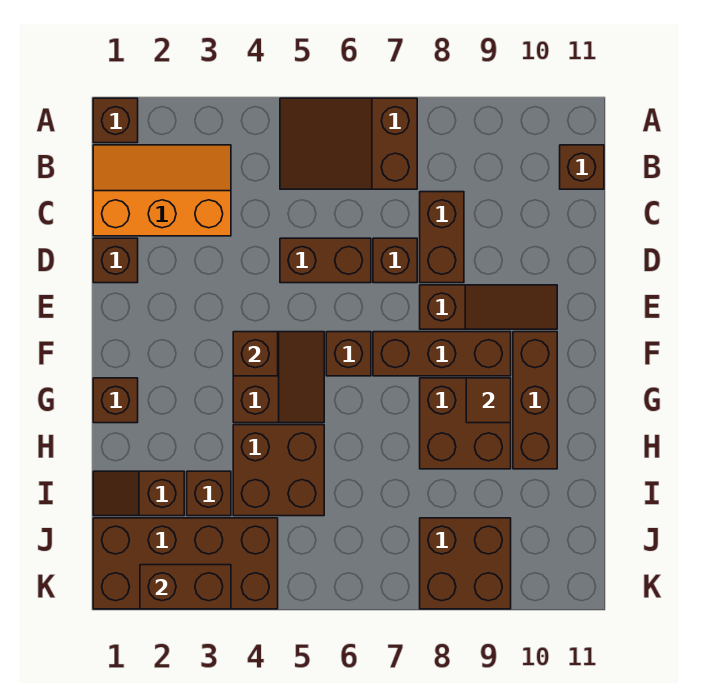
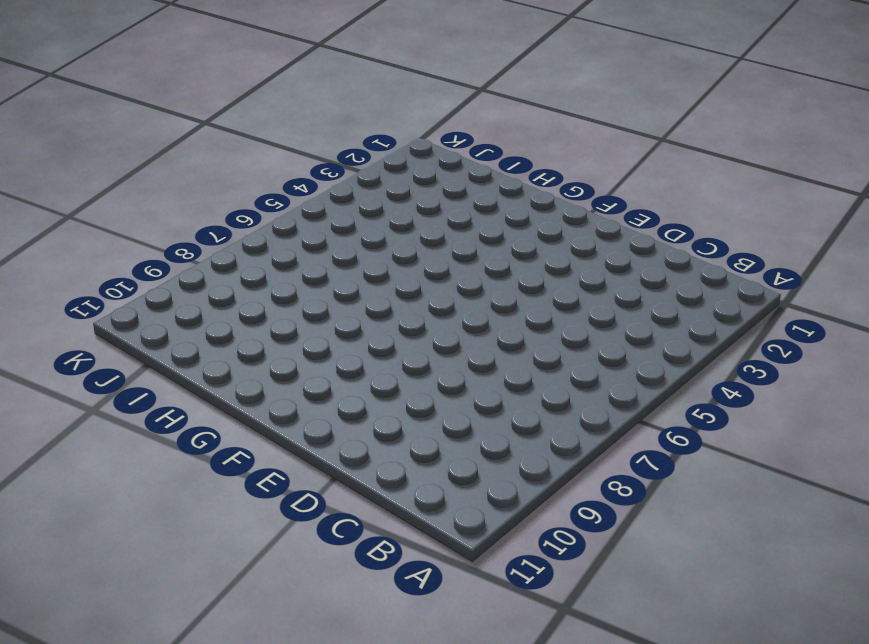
none -> brown brick A1 level 1
none -> brown slope A5:B7 level 1 top 7
none -> orange slope B1:C3 level 1 top C

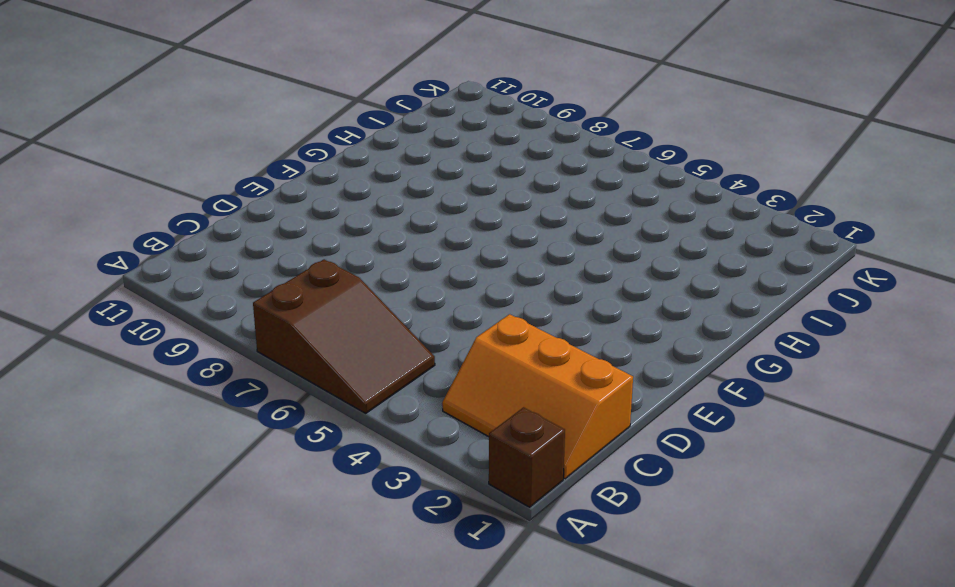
none -> brown brick B11 level 1
none -> brown brick C8:D8 level 1
none -> brown brick D1 level 1

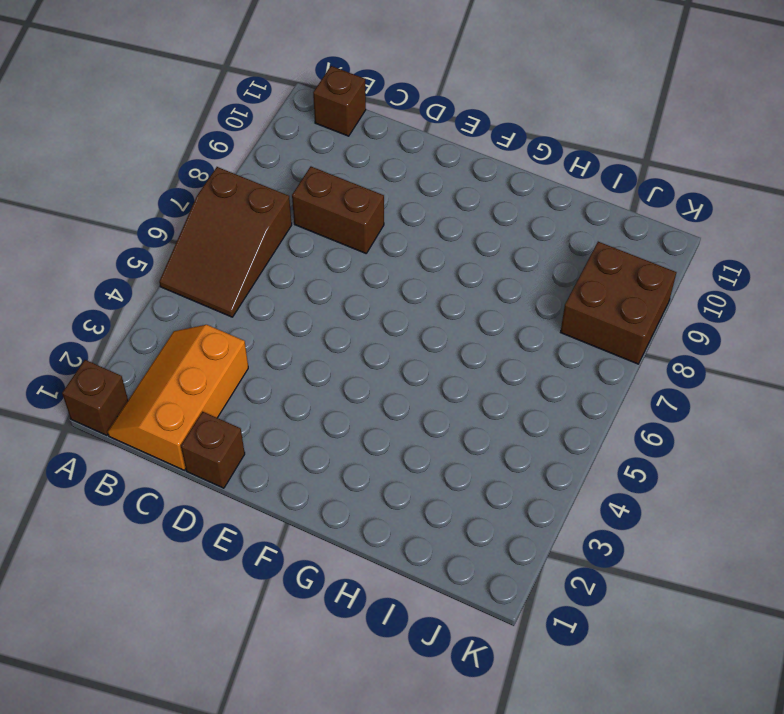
none -> brown brick D5:D6 level 1
none -> brown brick D7 level 1
none -> brown slope E8:E10 level 1 top 8

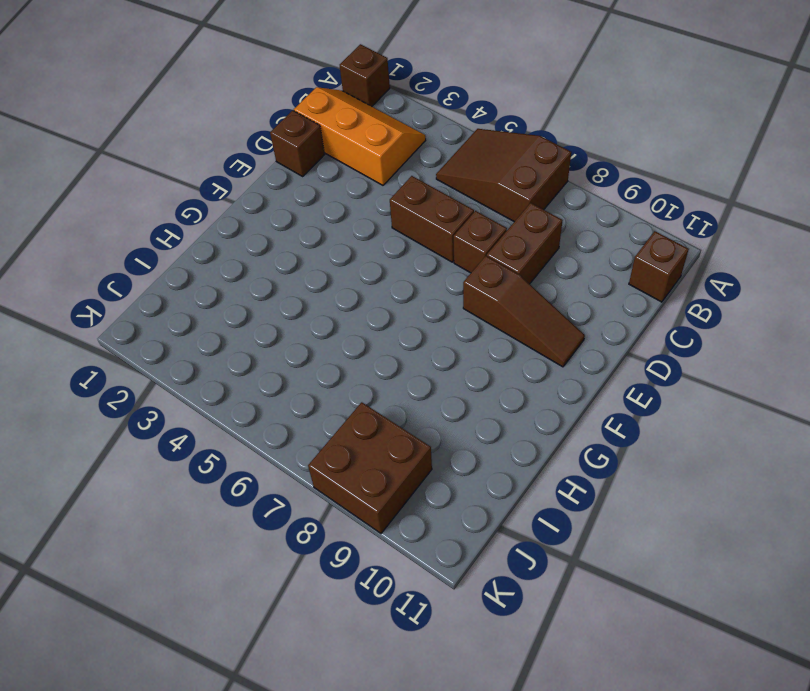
none -> brown slope F4:G5 level 1 top 4
none -> brown brick F6 level 1
none -> brown brick F7:F9 level 1

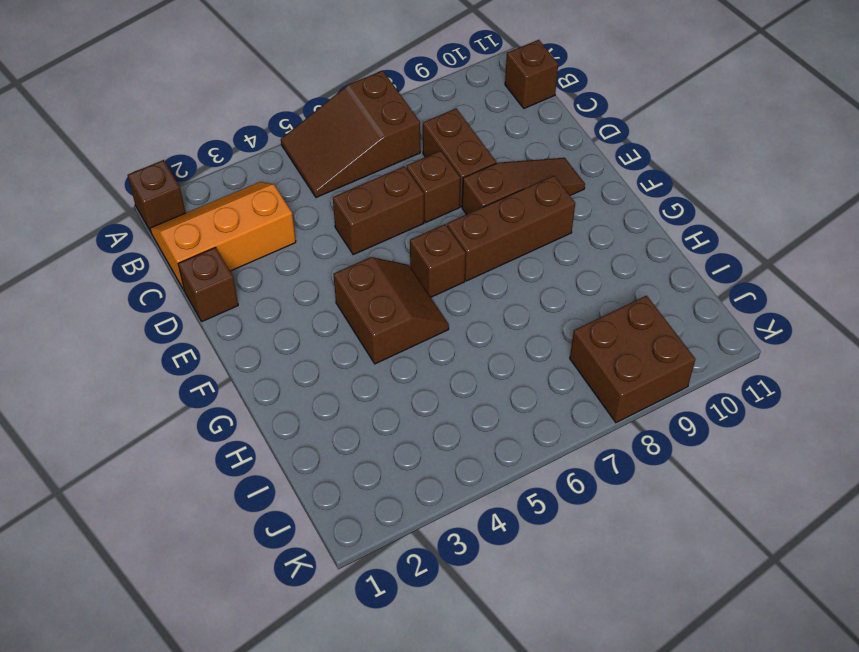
none -> brown brick F10:H10 level 1
none -> brown brick G1 level 1
none -> brown brick G8:H9 level 1

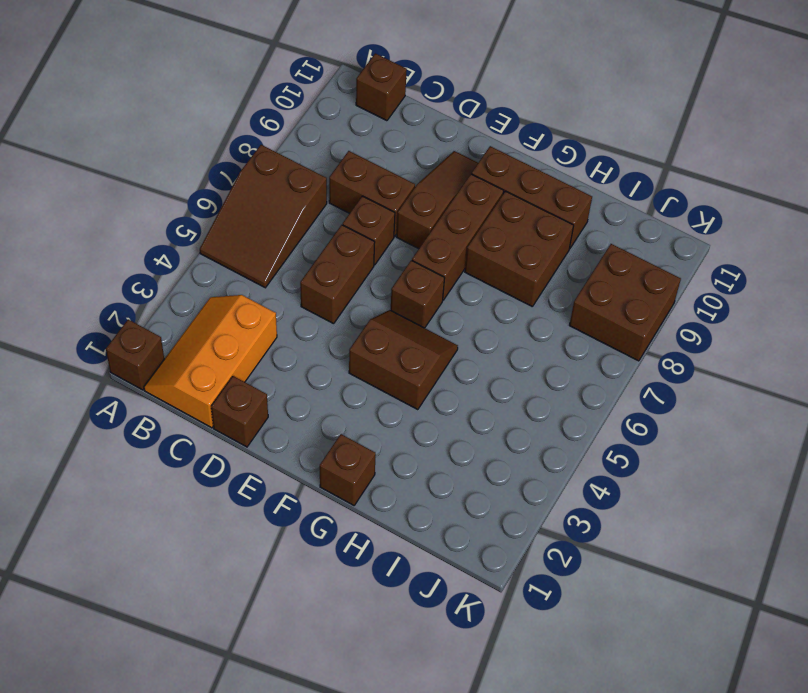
none -> brown brick H4:I5 level 1
none -> brown slope I1:I2 level 1 top 2
none -> brown brick I3 level 1

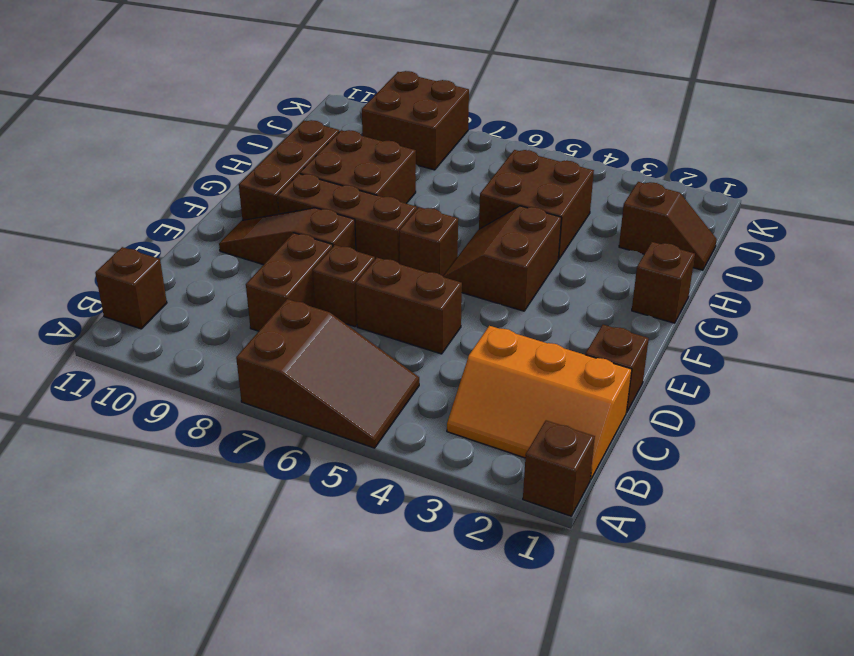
none -> brown brick I3 level 1
none -> brown brick J1:K4 level 1
none -> brown brick F4 level 2

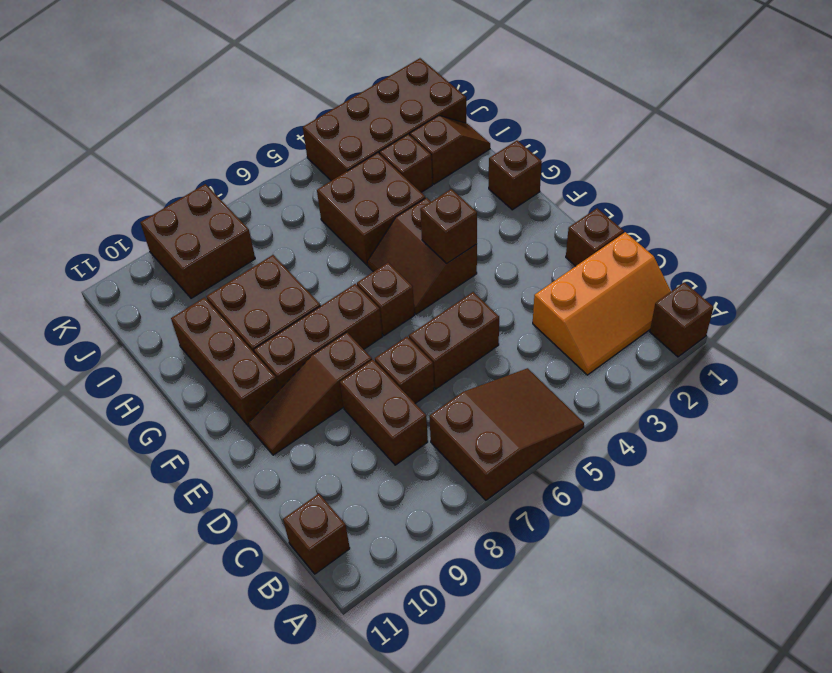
none -> brown tile G9 level 2
none -> brown brick K2:K3 level 2

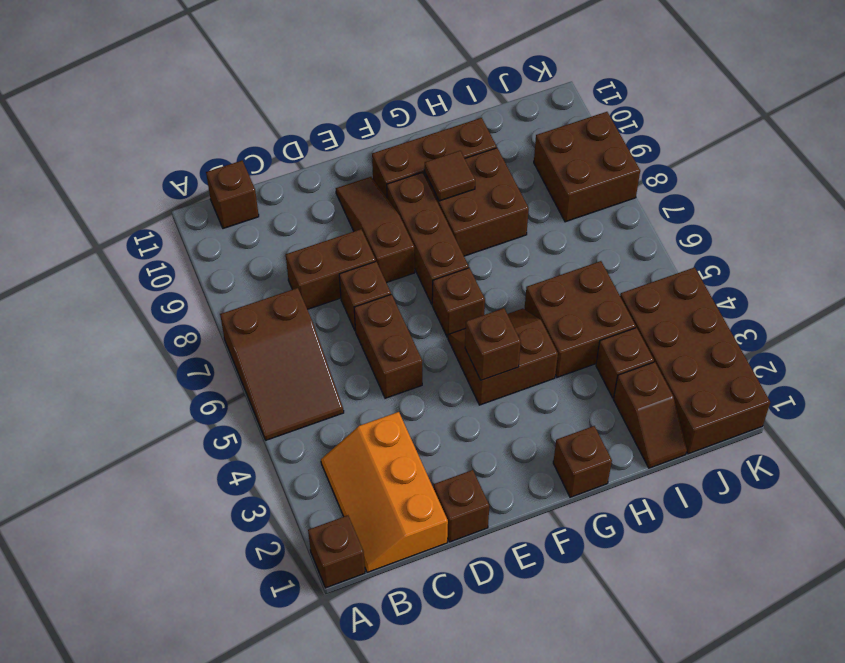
none -> brown brick K2:K3 level 2

